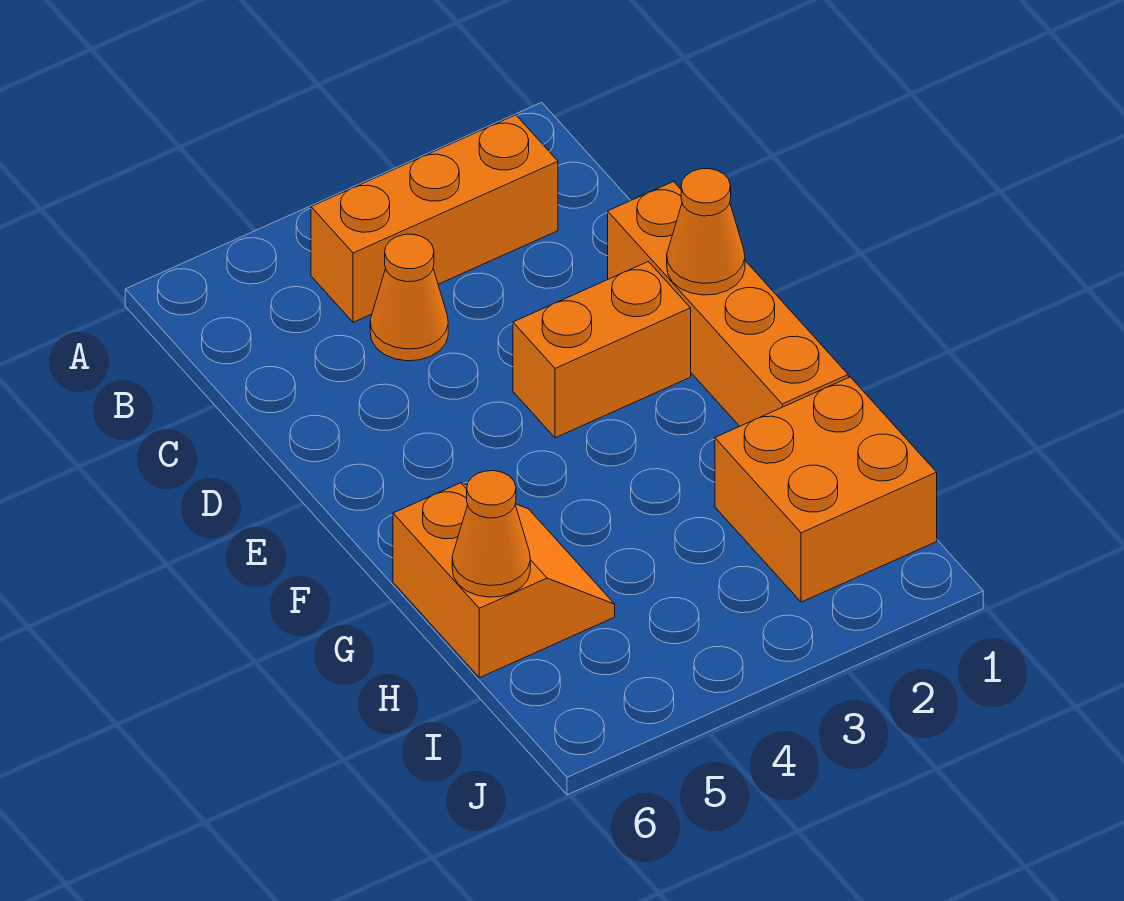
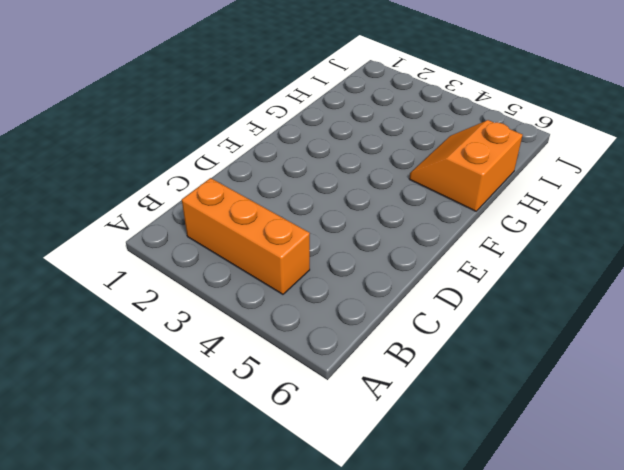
none -> orange cone C4 level 1
none -> orange brick D1:G1 level 1

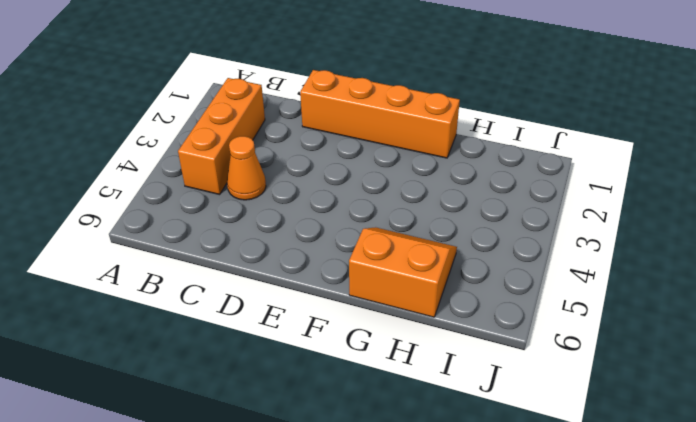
none -> orange brick E2:E3 level 1
none -> orange brick H1:I2 level 1

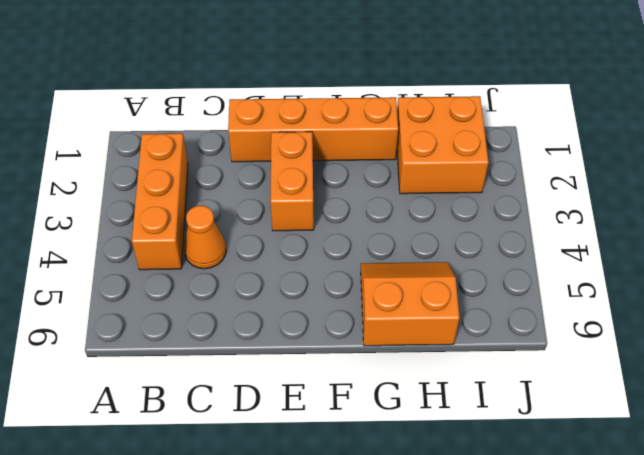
none -> orange cone E1 level 2
none -> orange cone H6 level 2

